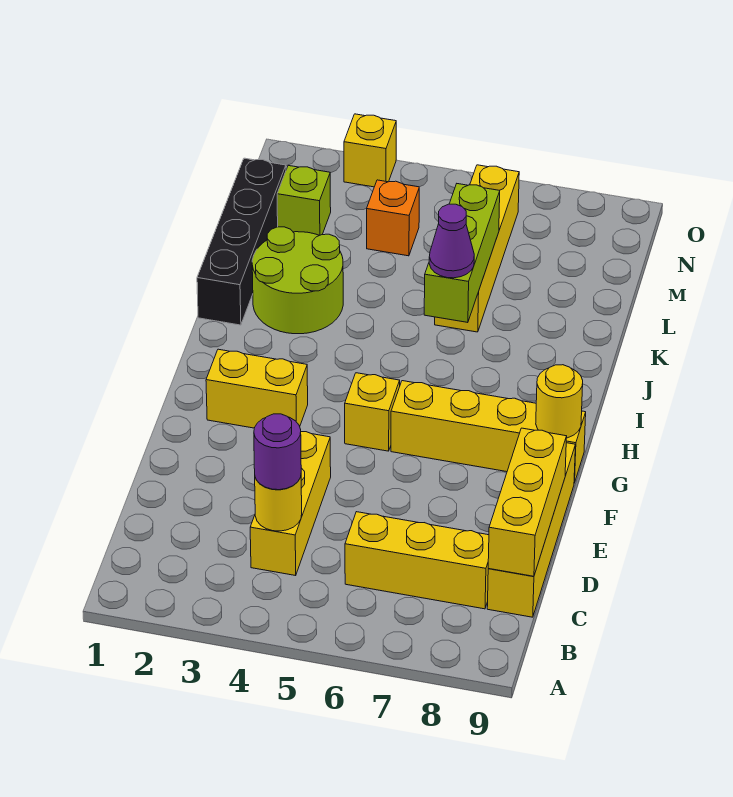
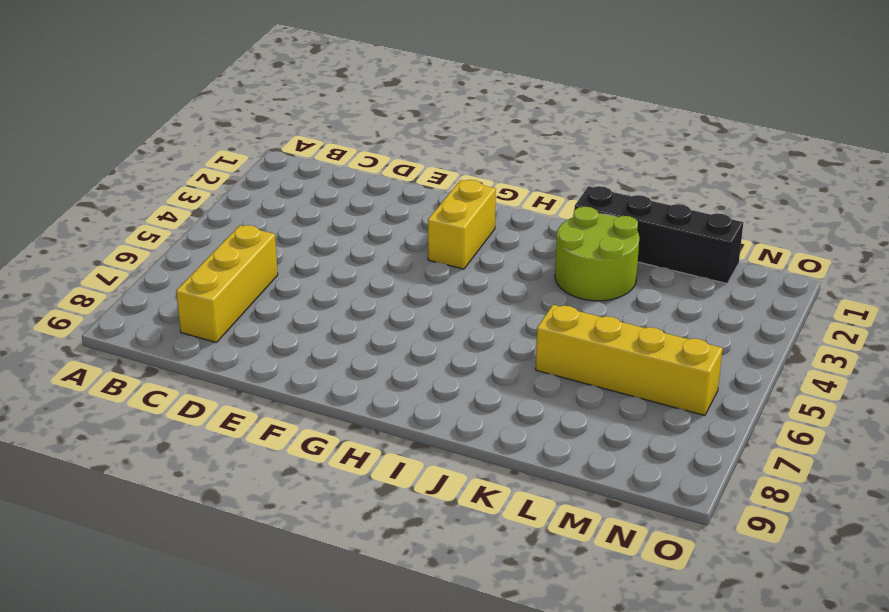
none -> yellow brick C4:E4 level 1
none -> yellow brick C9:F9 level 1
none -> yellow brick G5 level 1

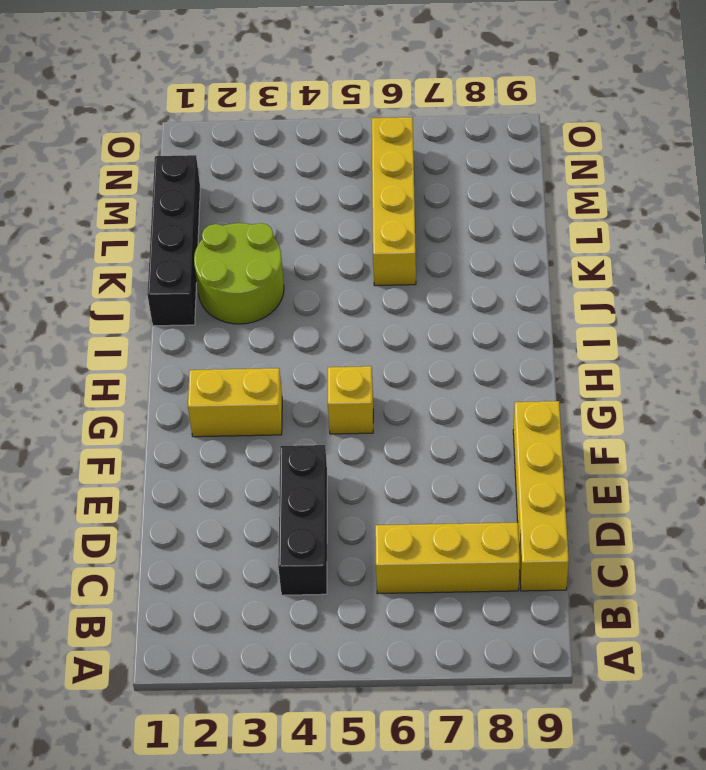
black brick C4:E4 level 1 -> yellow brick C4:E4 level 1
none -> yellow brick G6:G9 level 1
none -> lime brick M2 level 1
none -> orange brick M4 level 1

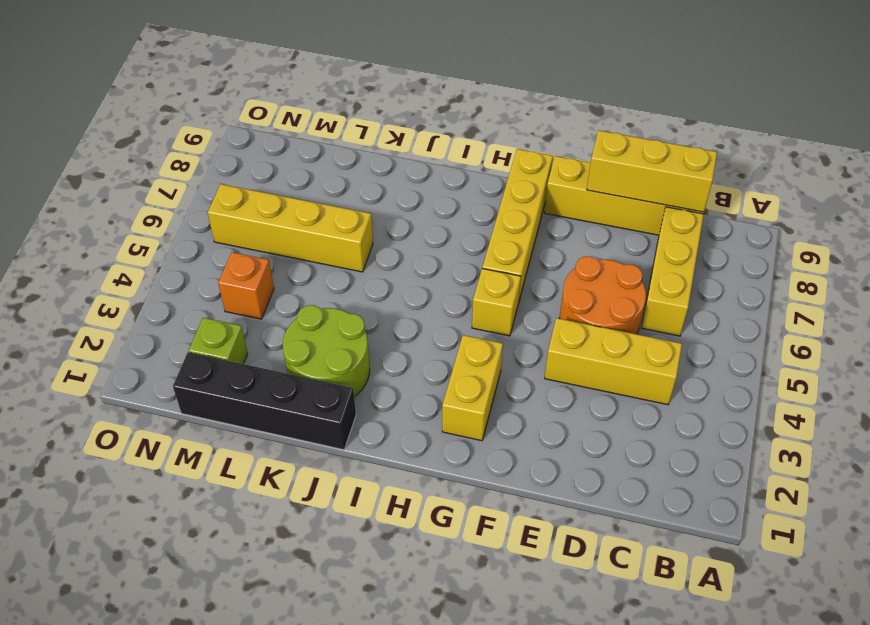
orange round brick D5:E6 level 1 -> none
none -> yellow brick O3 level 1
none -> yellow round brick C4 level 2
none -> yellow round brick G9 level 2

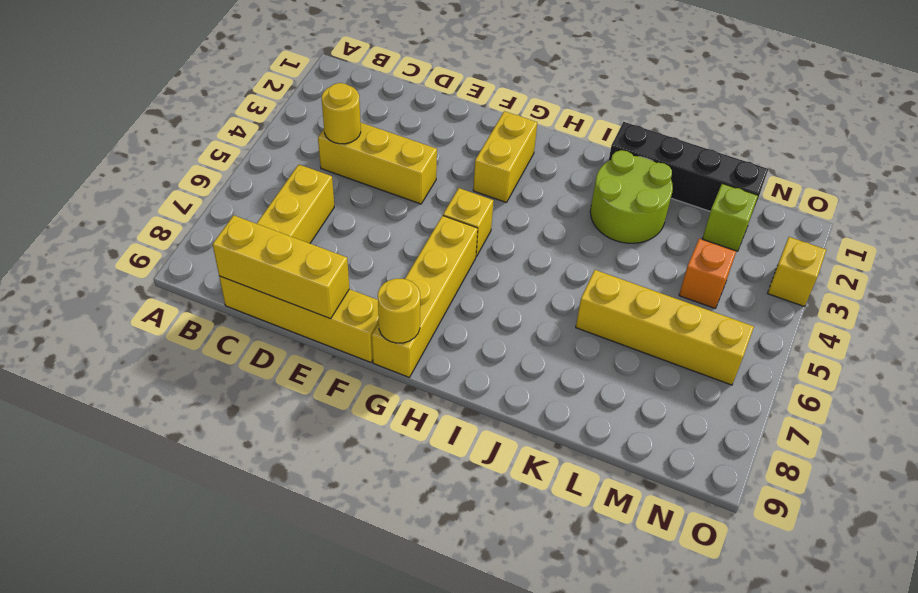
none -> lime brick J6:L6 level 2
none -> purple round brick C4 level 3
none -> purple cone J6 level 3

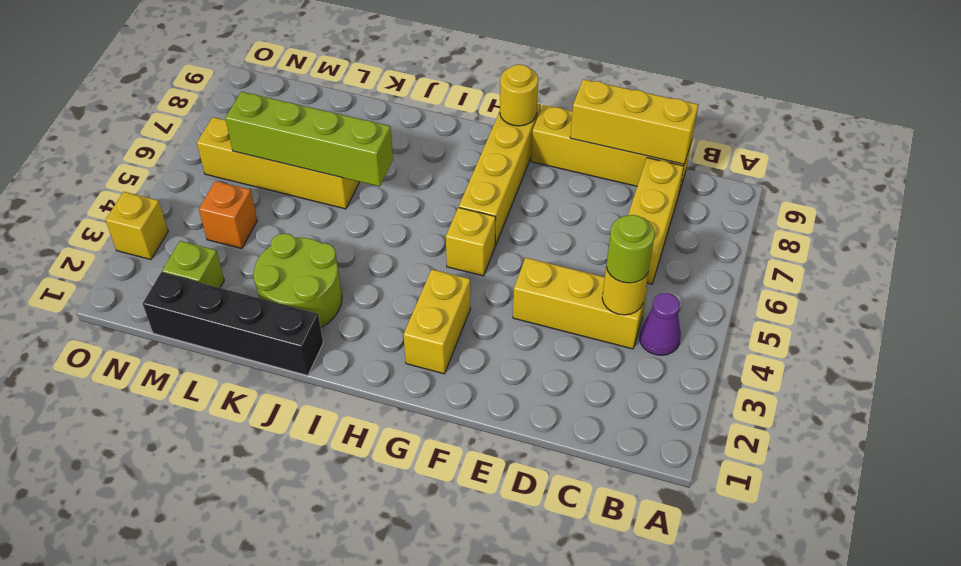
purple cone B4 level 1 -> purple cone J6 level 3
lime round brick C4 level 3 -> purple round brick C4 level 3
lime brick J6:M6 level 2 -> lime brick J6:L6 level 2

